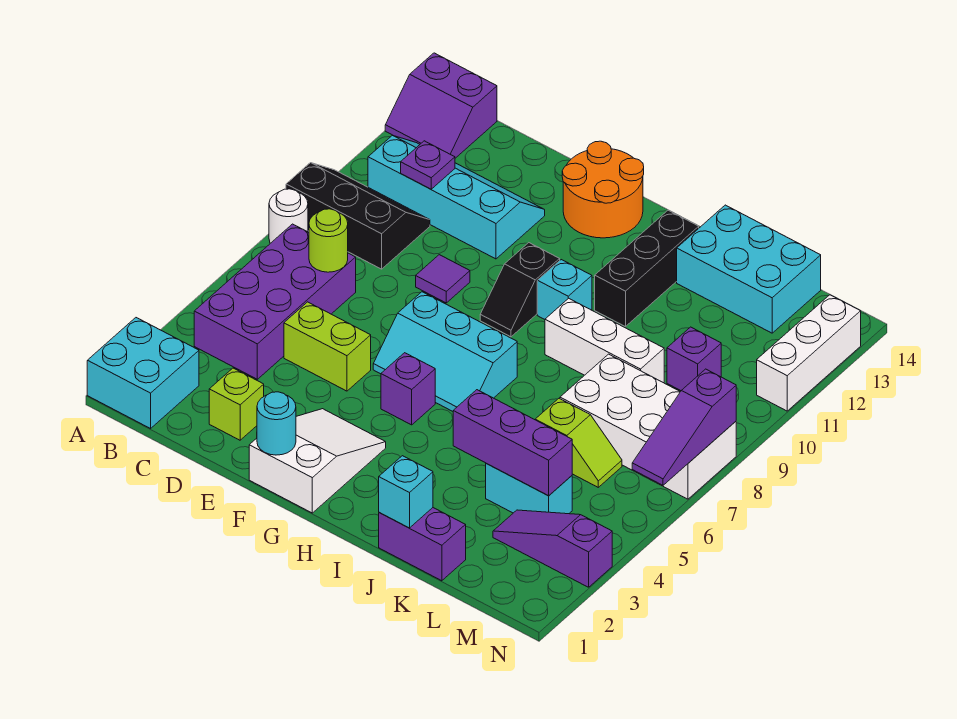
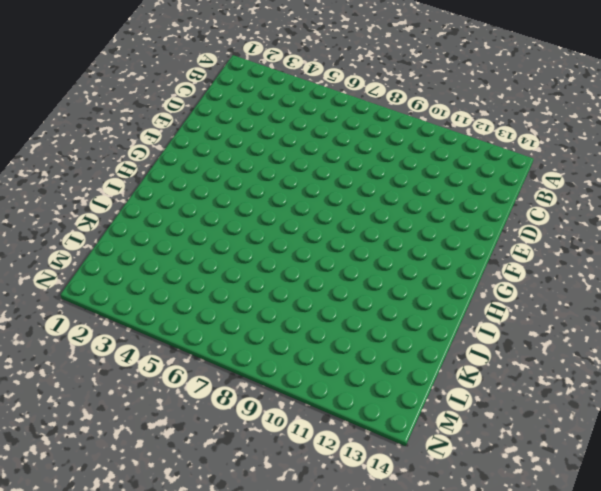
none -> cyan brick A1:B2 level 1
none -> white round brick A8 level 1
none -> black slope A9:C10 level 1 top 9
none -> purple slope A13:B14 level 1 top 14

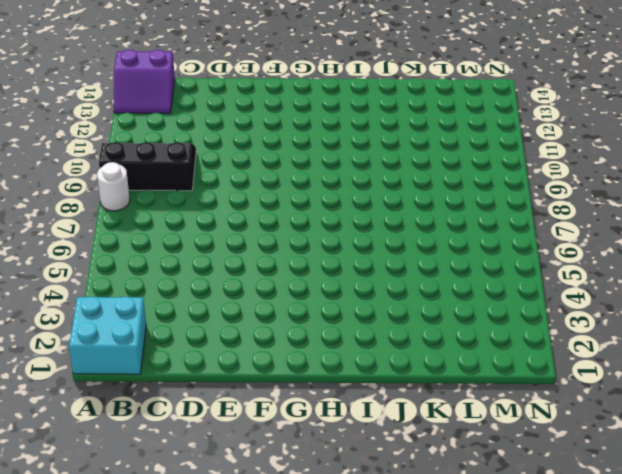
none -> purple brick B4:C7 level 1
none -> cyan slope B11:E12 level 1 top 11
none -> lime brick D2 level 1
none -> lime brick D5:E5 level 1

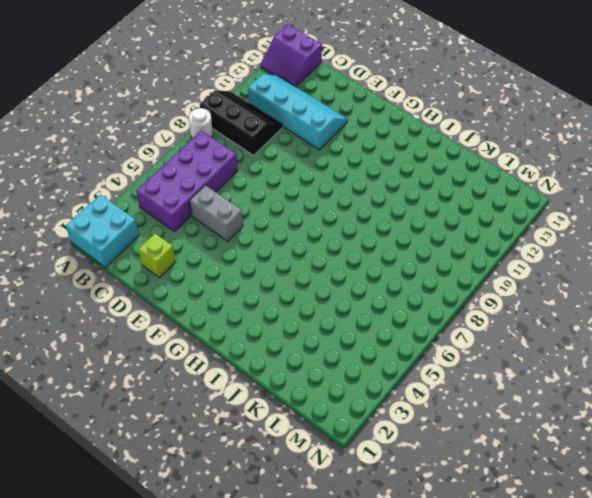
grey brick D5:E5 level 1 -> lime brick D5:E5 level 1
none -> purple tile E9 level 1
none -> white slope F1:G3 level 1 top 1
none -> cyan slope F6:H7 level 1 top 7
none -> orange round brick F13:G14 level 1

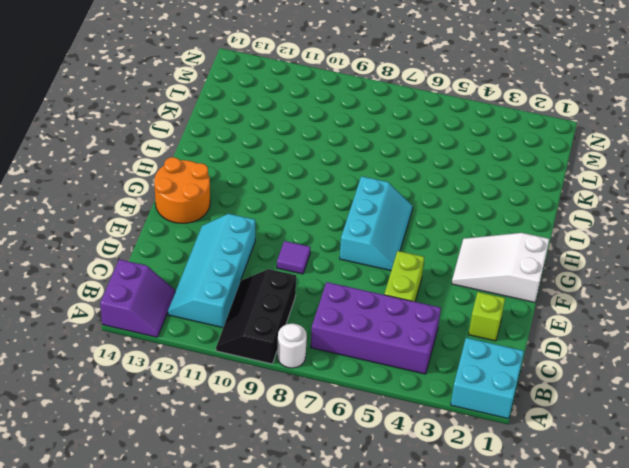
none -> purple brick G5 level 1
none -> black slope G9:G10 level 1 top 10
none -> cyan brick H10 level 1
none -> white brick I9:K9 level 1

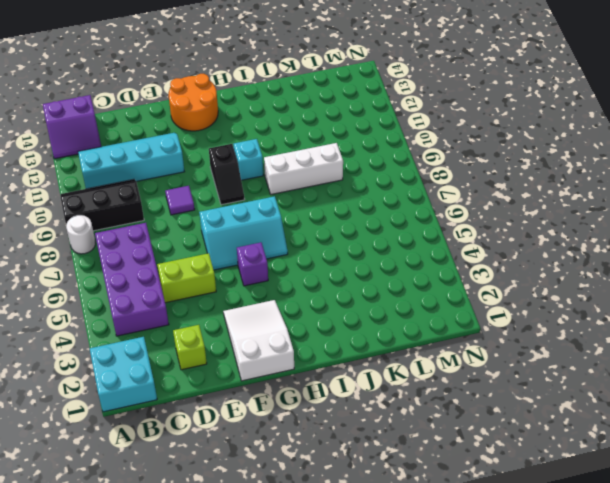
none -> black brick I11:I13 level 1
none -> purple brick J1:K1 level 1
none -> cyan brick J13:L14 level 1
none -> cyan brick K4:L4 level 1

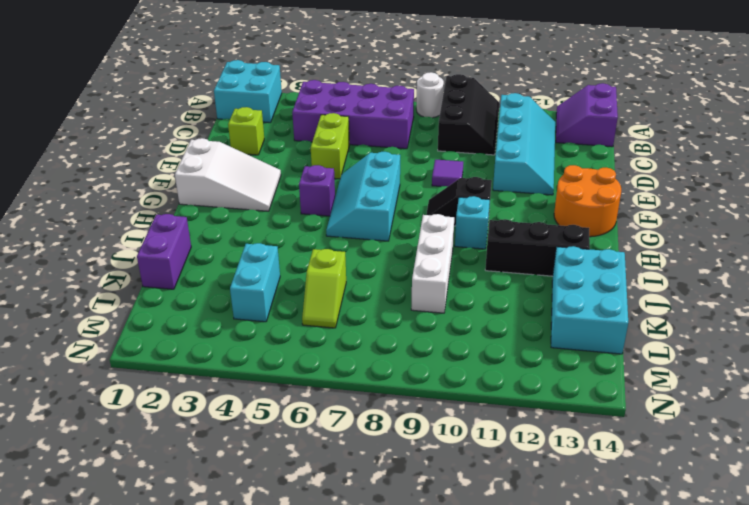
none -> white brick K7:N8 level 1
none -> purple slope L3:N3 level 1 top N
none -> purple brick L10 level 1
none -> white brick N11:N13 level 1

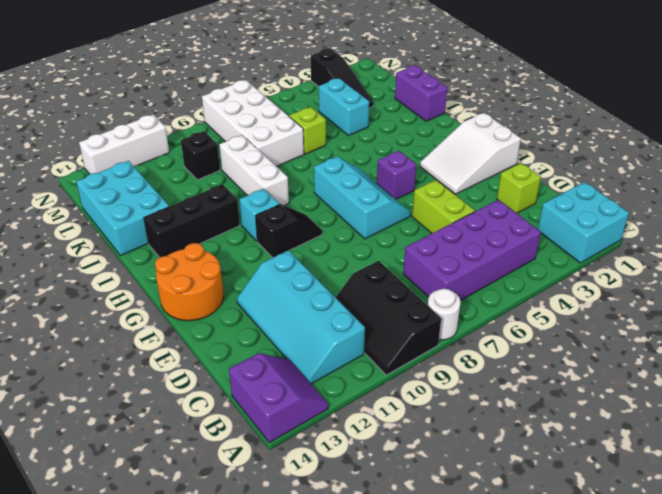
black slope L3:N3 level 1 top N -> purple slope L3:N3 level 1 top N
black brick L10 level 1 -> purple brick L10 level 1
none -> purple tile E9 level 1
none -> lime round brick C7 level 2
none -> purple plate C11 level 2
none -> cyan round brick F1 level 2

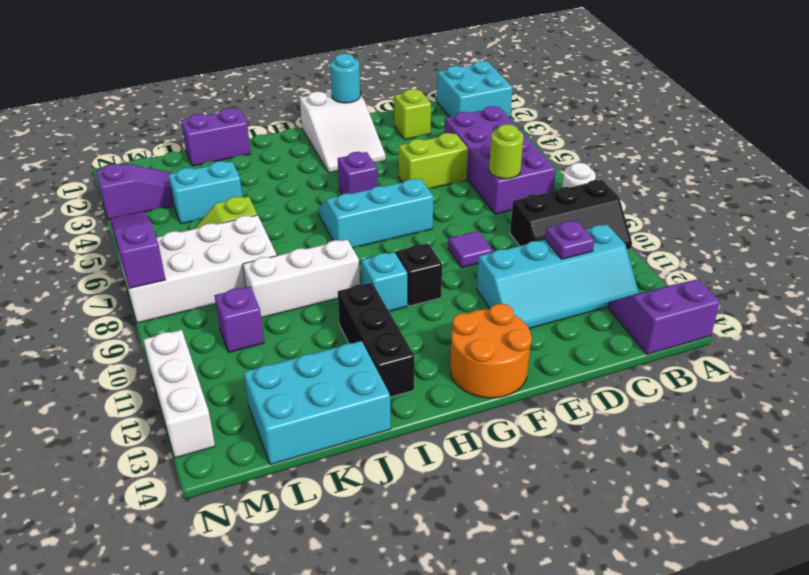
none -> cyan brick J1 level 2
none -> purple brick J4:L4 level 2

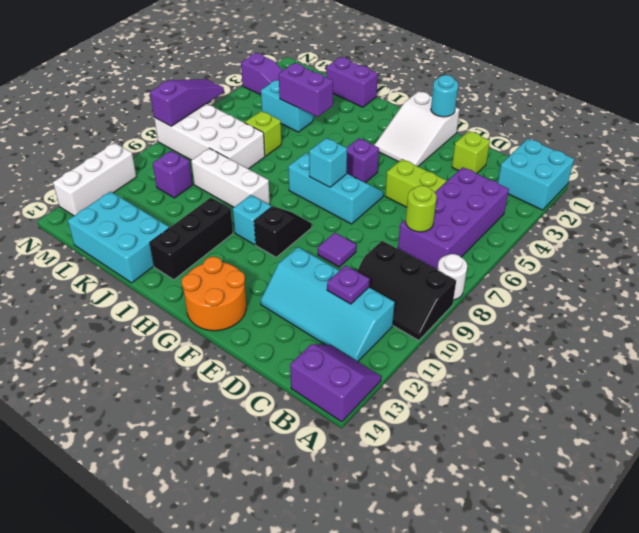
cyan brick G7 level 2 -> cyan brick J1 level 2
purple brick J4:K4 level 2 -> purple brick J4:L4 level 2

